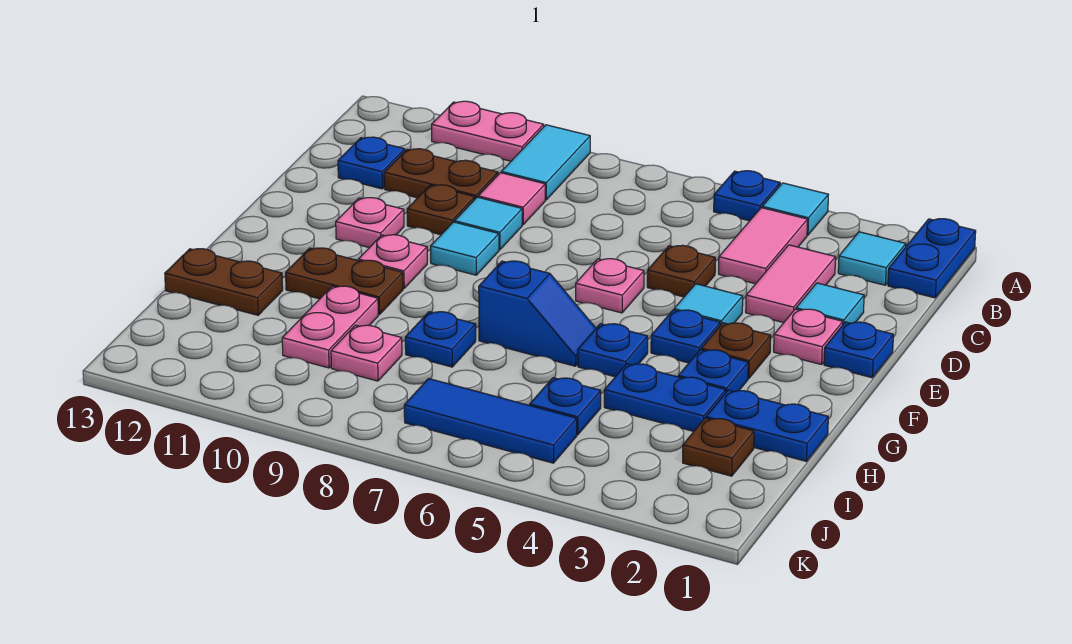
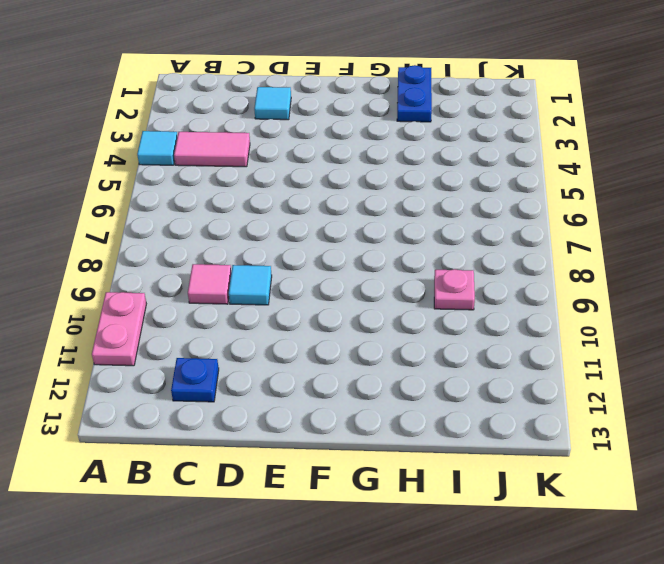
none -> blue plate A1:B1 level 1
none -> blue plate A5 level 1
none -> cyan tile A9:B9 level 1
none -> cyan tile B2 level 1

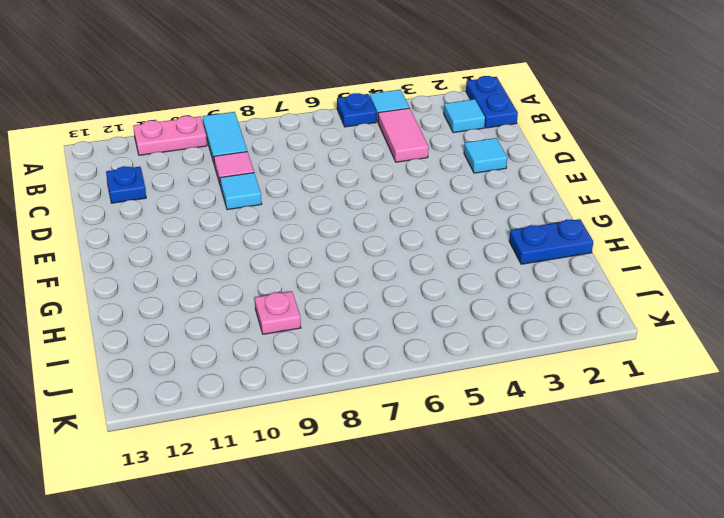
none -> pink tile C3:D3 level 1
none -> brown plate C10:C11 level 1
none -> brown plate D5 level 1
none -> brown plate D10 level 1

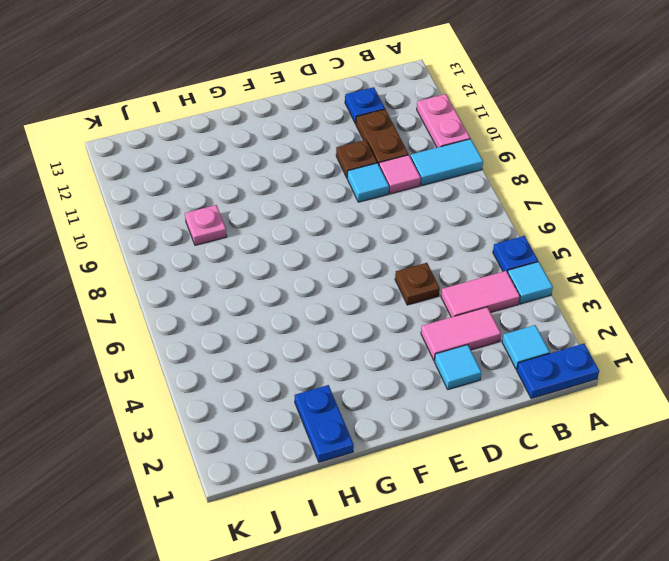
none -> blue plate E1 level 1
none -> pink plate E2 level 1
none -> cyan tile E4 level 1
none -> pink plate E6 level 1

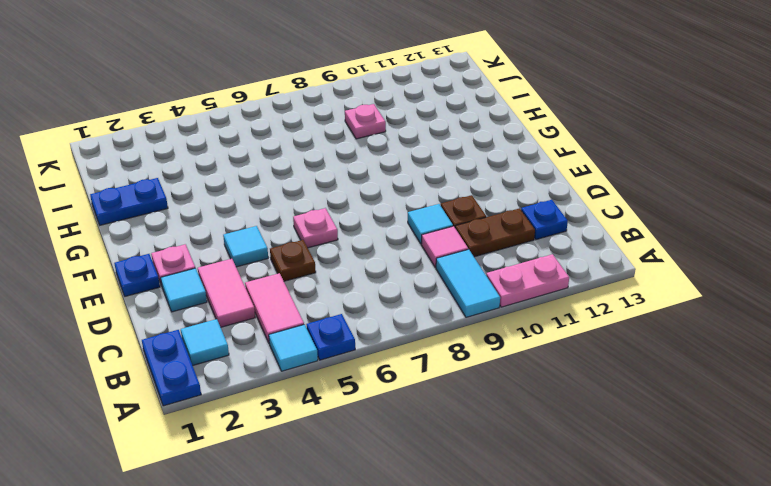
none -> cyan tile E9 level 1
none -> pink plate E11 level 1
none -> brown plate F3 level 1
none -> blue plate F4 level 1

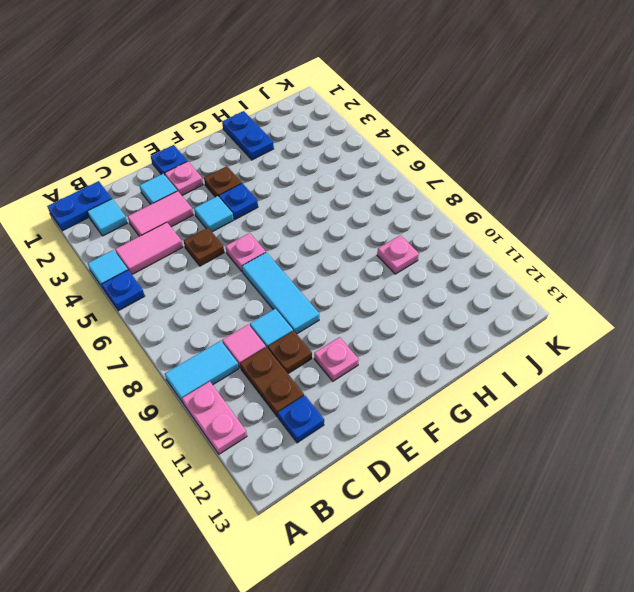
cyan tile E7:E9 level 1 -> cyan tile E9 level 1
none -> pink plate F10 level 1
none -> blue plate G3 level 1
none -> blue plate G5 level 1
none -> blue slope G6:G7 level 1 top 7

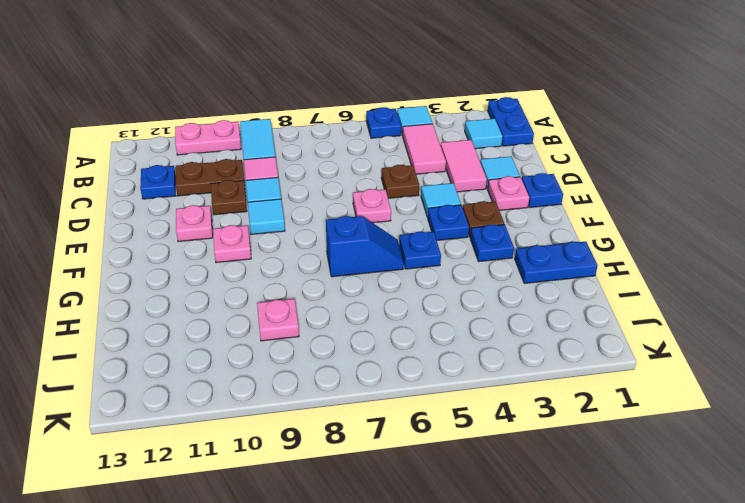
none -> brown plate G10:G11 level 1
none -> blue plate H3:H4 level 1
none -> blue plate H8 level 1
none -> pink plate H10:I10 level 1

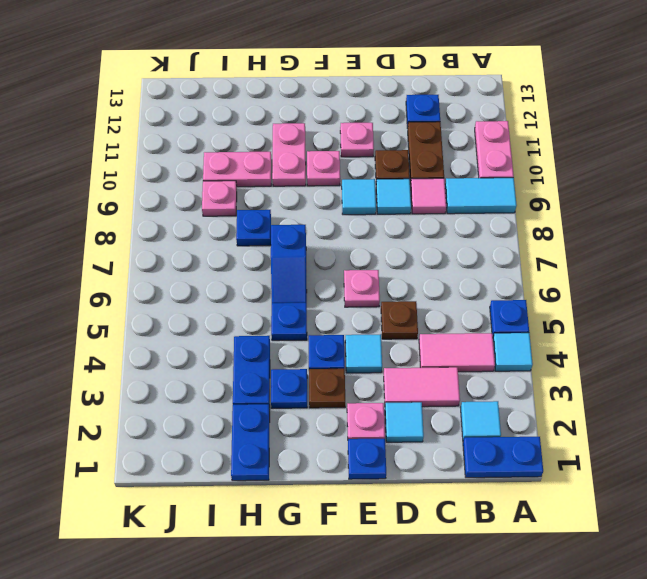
pink plate G10:G11 level 1 -> brown plate G10:G11 level 1
none -> brown plate H12:H13 level 1
none -> brown plate I2 level 1
none -> blue plate I5 level 1
none -> blue tile J5:J7 level 1

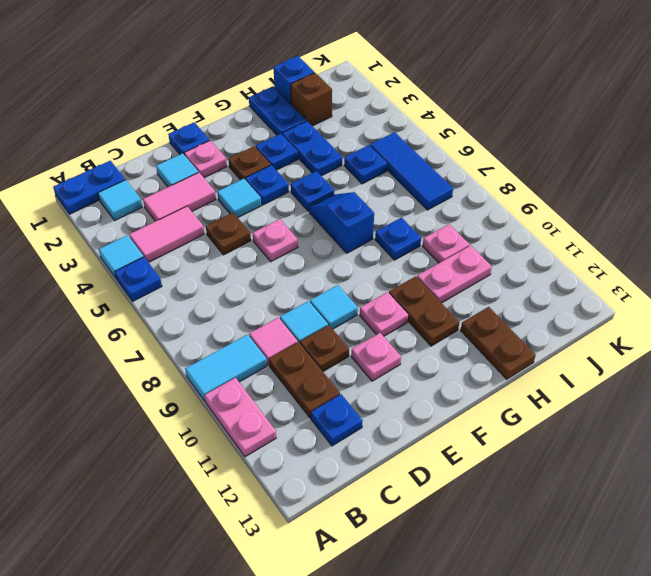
blue brick I1 level 1 -> none
brown brick I2 level 1 -> brown plate I2 level 1

